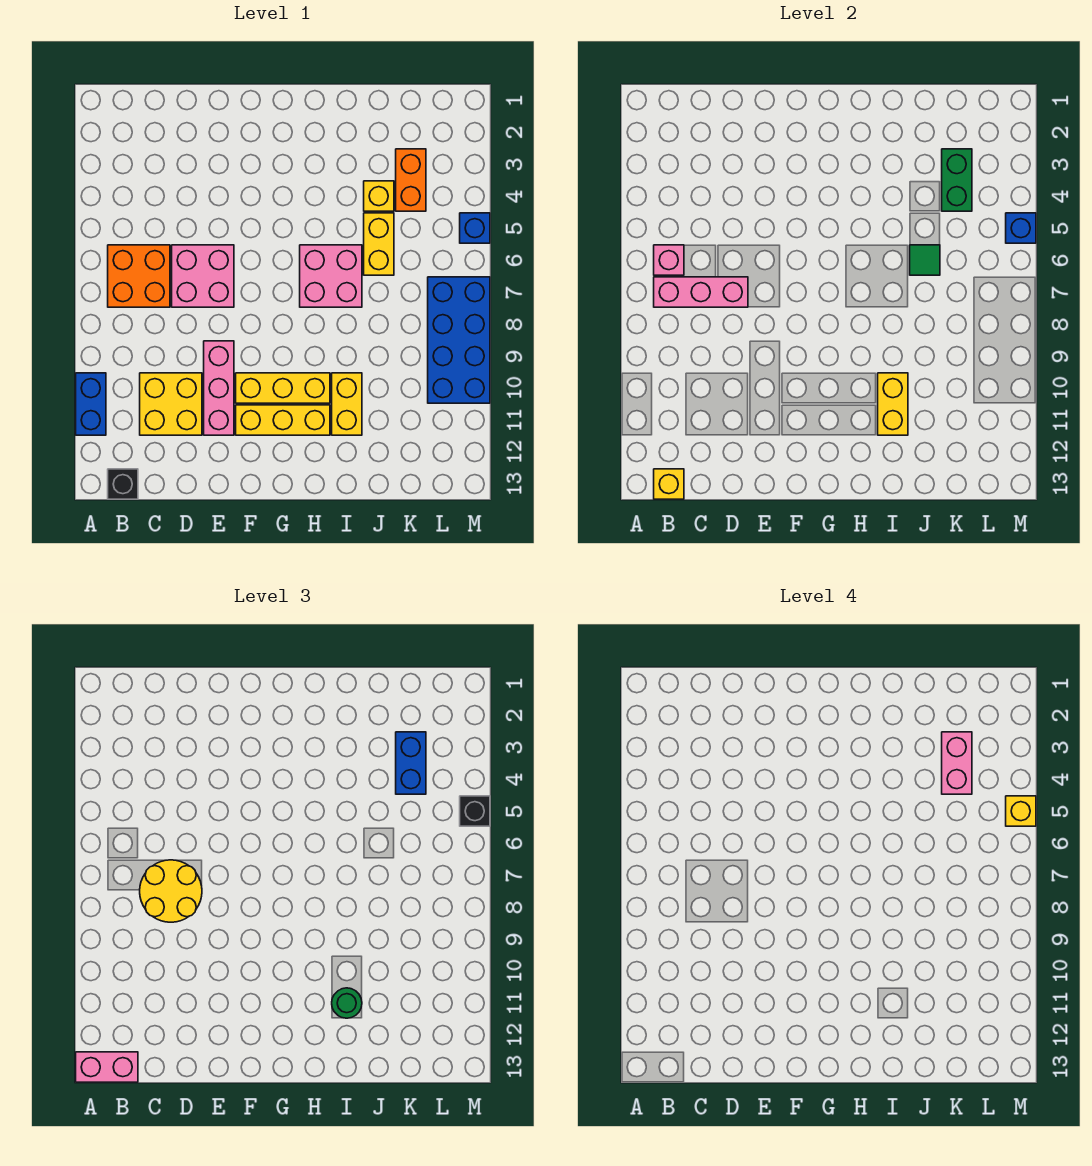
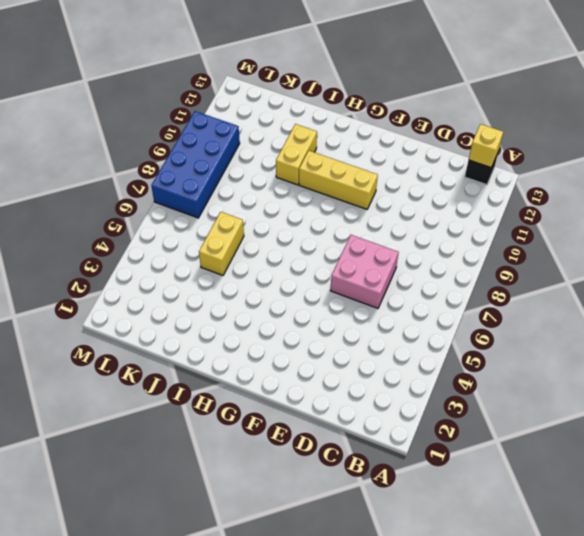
none -> blue brick A10:A11 level 1
none -> orange brick B6:C7 level 1
none -> yellow brick C10:D11 level 1

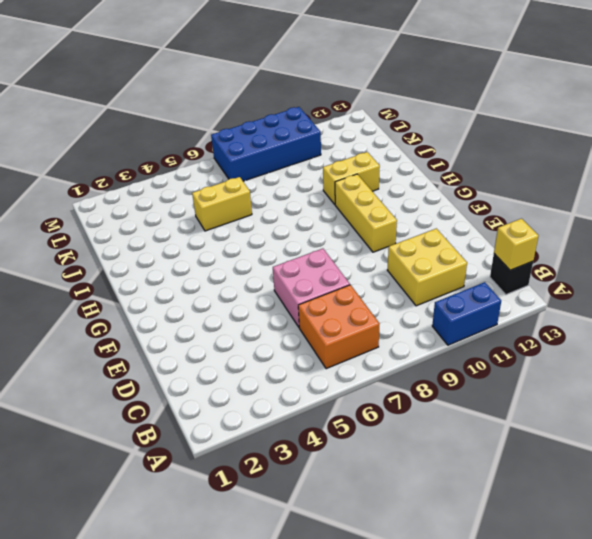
none -> pink brick E9:E11 level 1
none -> yellow brick F11:H11 level 1
none -> pink brick H6:I7 level 1

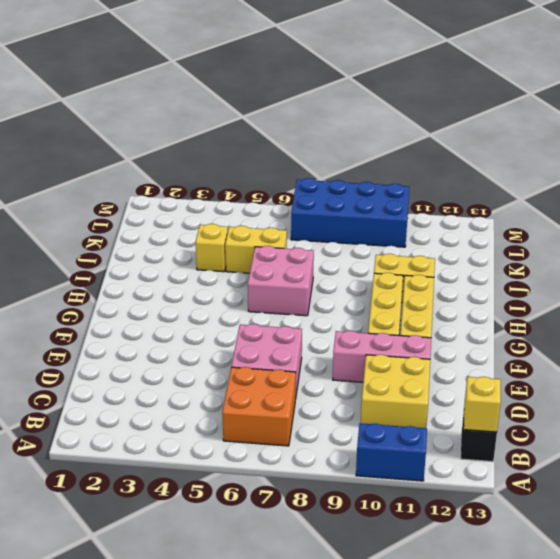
none -> orange brick K3:K4 level 1
none -> blue brick M5 level 1
none -> pink brick B6 level 2

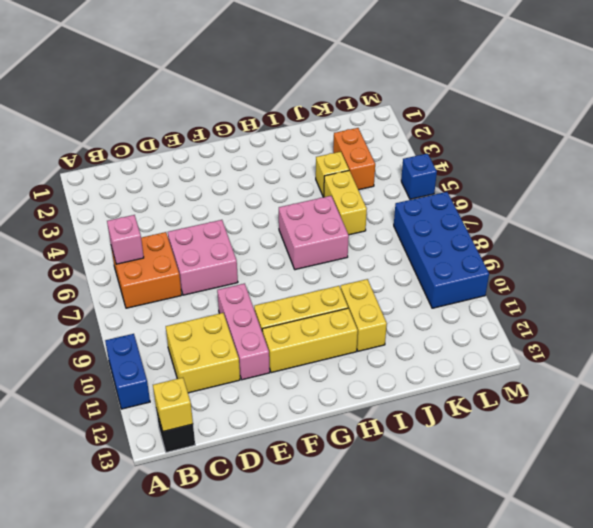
none -> pink brick B7:D7 level 2
none -> yellow brick I10:I11 level 2
none -> green tile J6 level 2

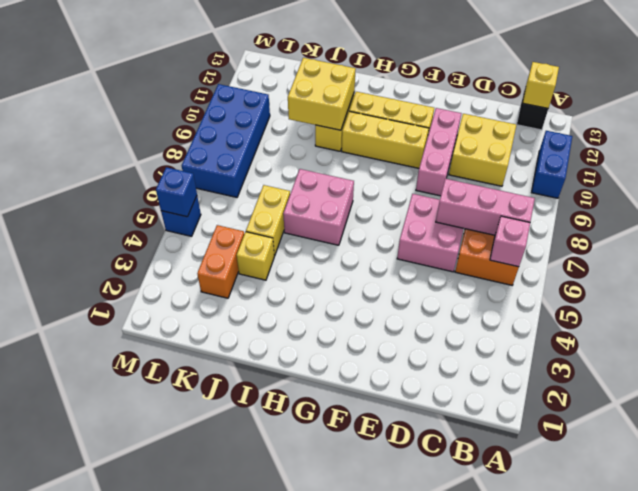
yellow brick I10:J11 level 2 -> yellow brick I10:I11 level 2
none -> green tile J6 level 2
none -> green brick K3:K4 level 2
none -> pink brick A13:B13 level 3

